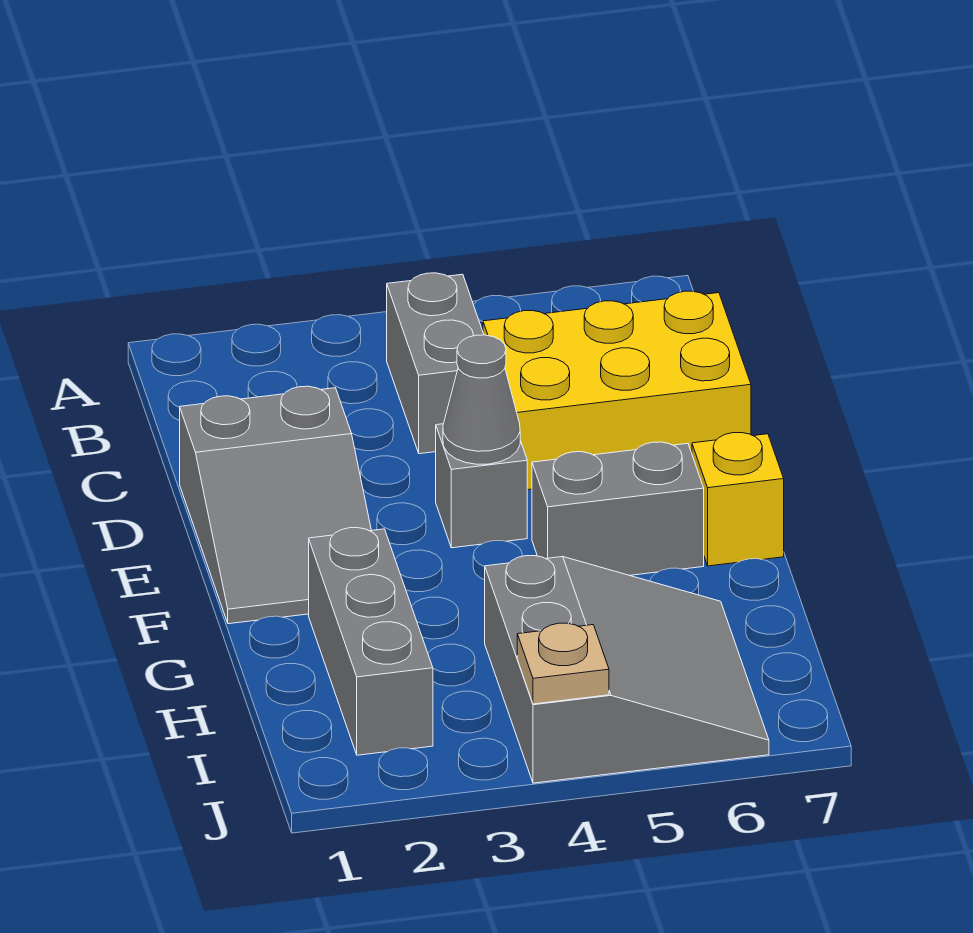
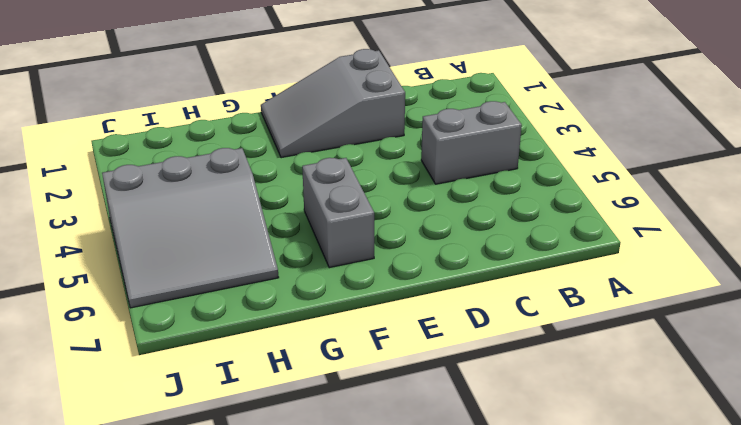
none -> yellow brick C5:D7 level 1
none -> grey brick E4 level 1

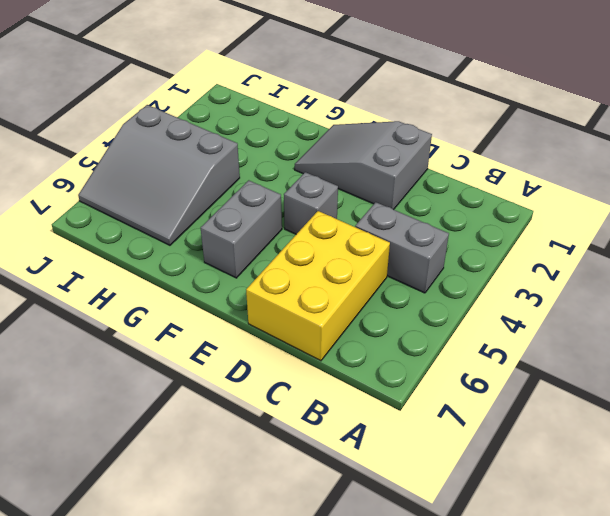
none -> yellow brick F7 level 1
none -> grey brick G2:I2 level 1

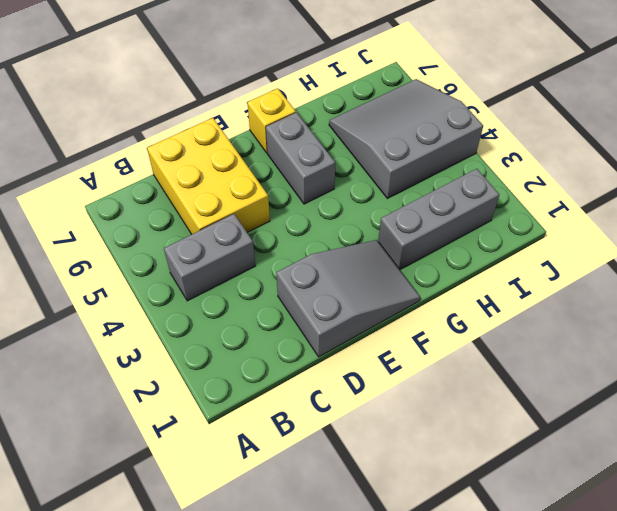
none -> grey brick E4 level 1
none -> grey cone E4 level 2

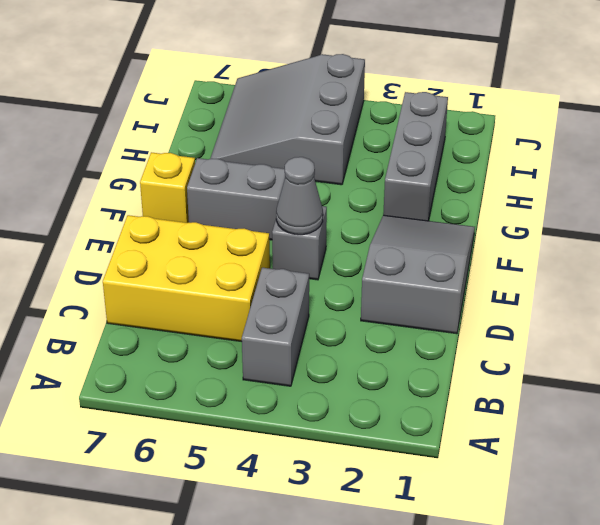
none -> tan plate J4 level 2

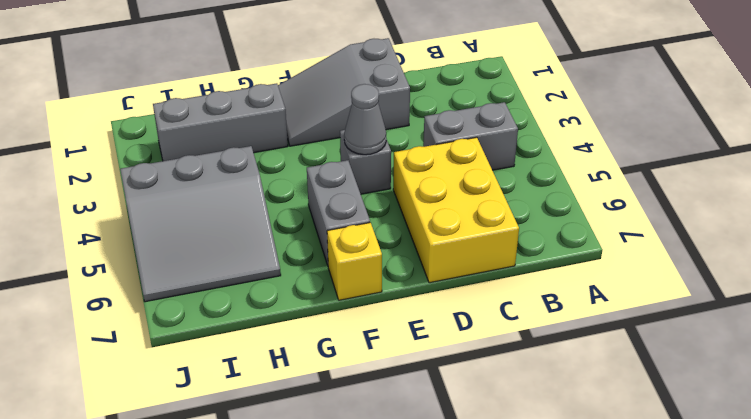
none -> tan plate J4 level 2

